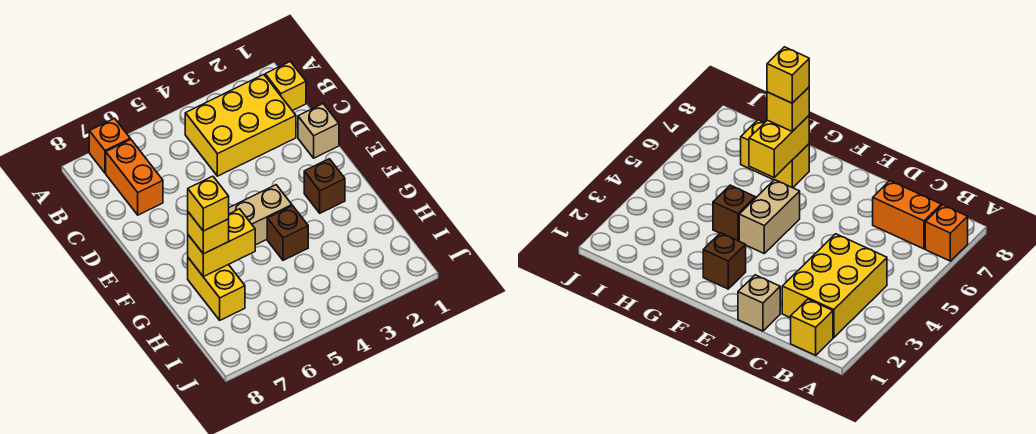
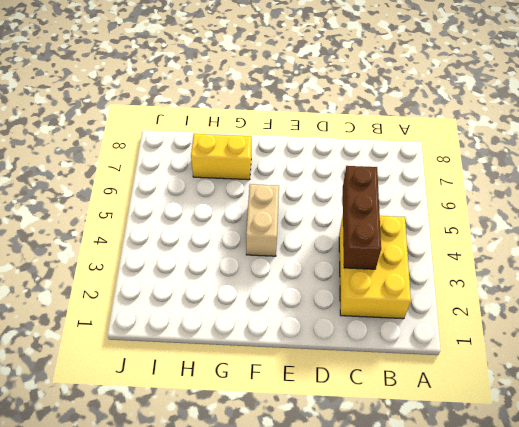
brown brick C3:C5 level 2 -> none
none -> orange brick A7 level 1
none -> yellow brick B1 level 1
none -> orange brick B7:C7 level 1

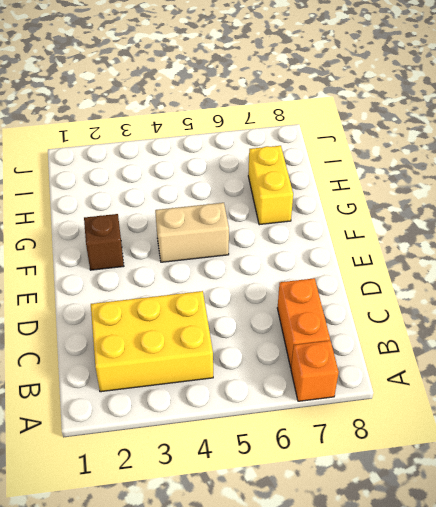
none -> yellow brick B1 level 1
none -> tan brick D1 level 1
none -> brown brick G4 level 1

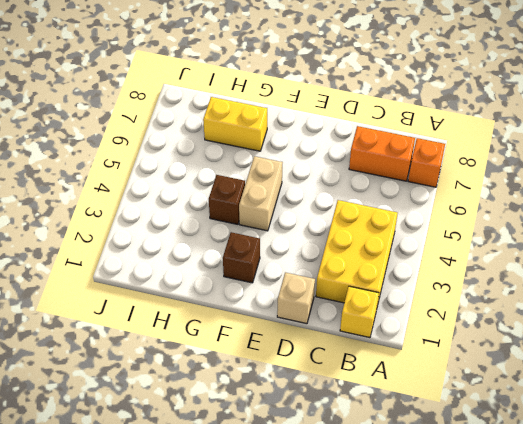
none -> yellow brick G6:G7 level 2
none -> yellow brick G7 level 3
none -> yellow brick G7 level 4

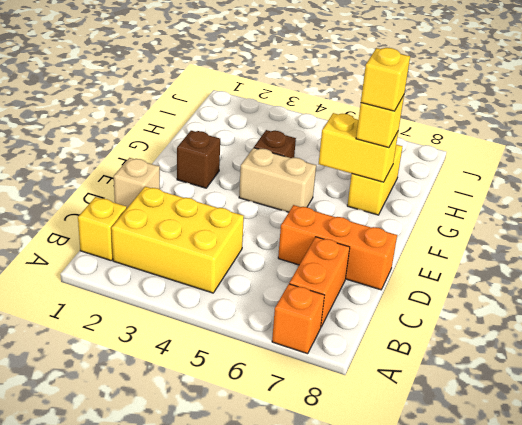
orange brick D6:D8 level 1 -> none

